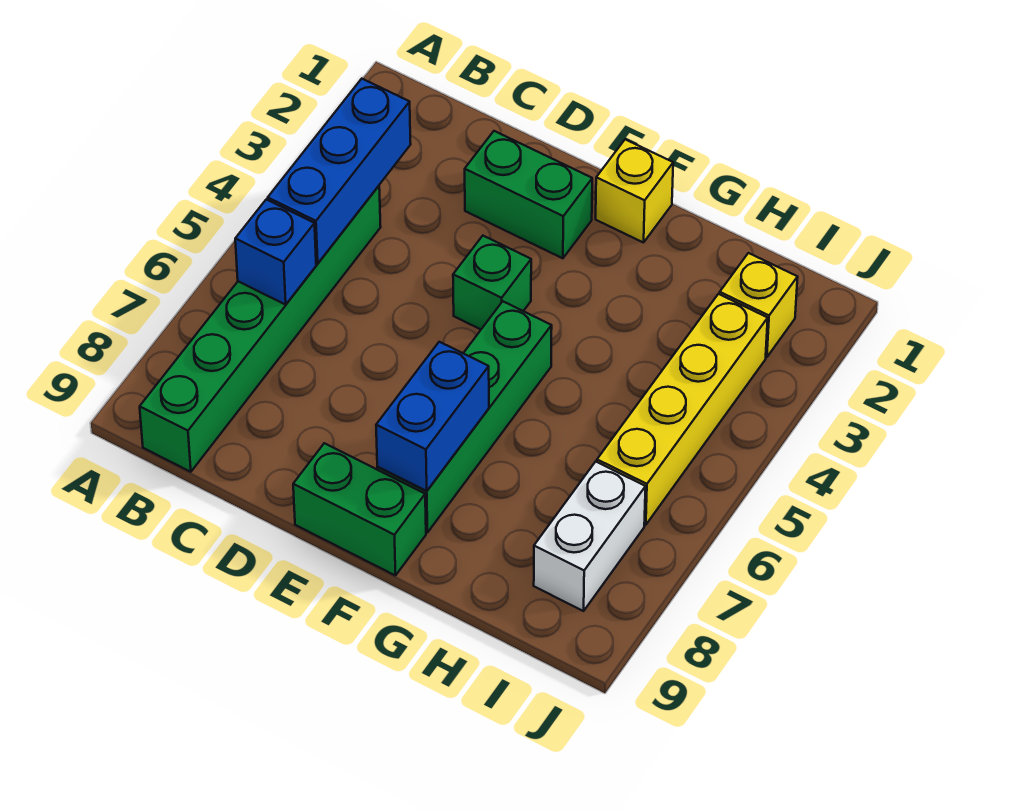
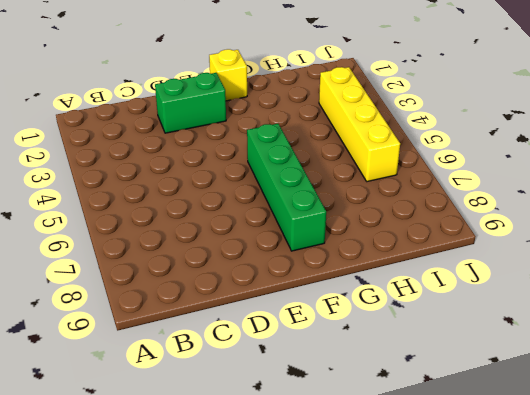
none -> green brick B4:B9 level 1
none -> green brick E4 level 1
none -> green brick E9:F9 level 1

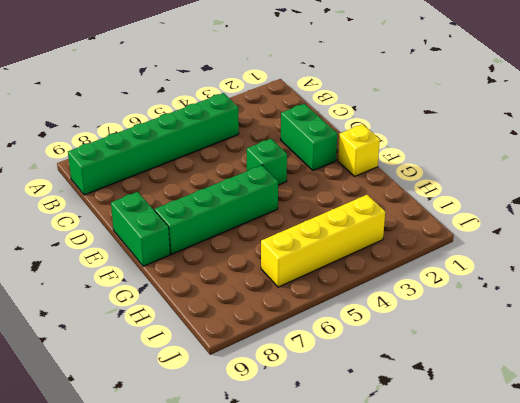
none -> yellow brick I2 level 1
none -> white brick I7:I8 level 1
none -> blue brick B3:B5 level 2

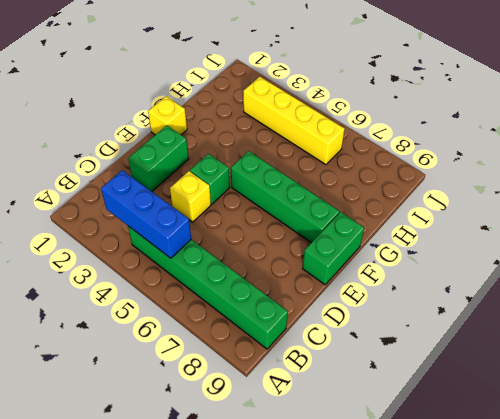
yellow brick D4 level 1 -> yellow brick I2 level 1
none -> white brick I7:I8 level 1
none -> blue brick B6 level 2
none -> blue brick F7:F8 level 2

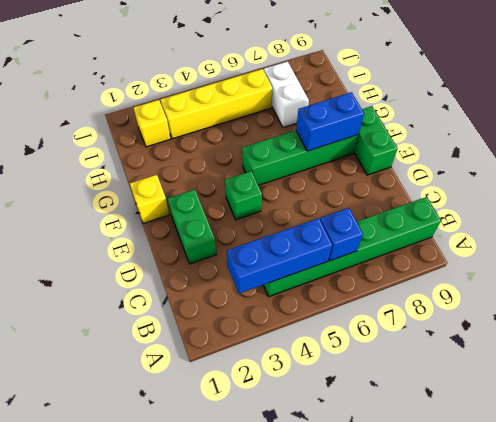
white brick H7:I7 level 1 -> white brick I7:I8 level 1

